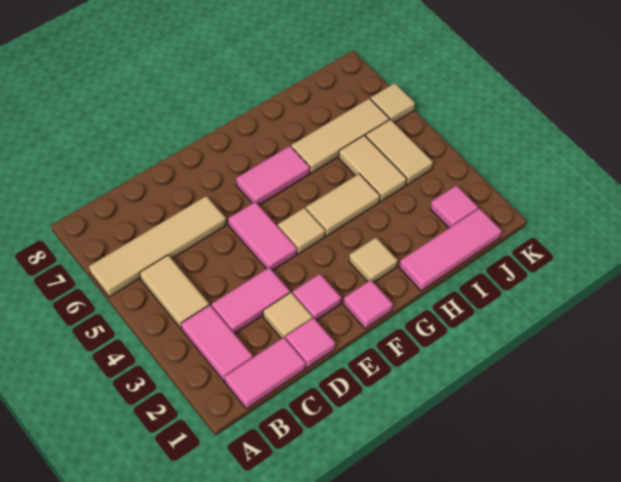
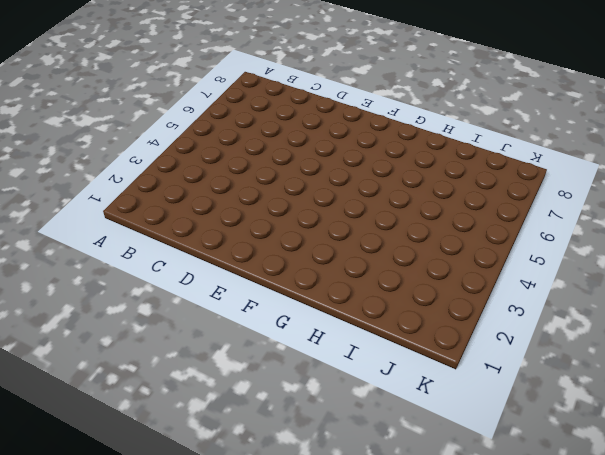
none -> tan tile A6:D6 level 1
none -> pink tile B1:C1 level 1
none -> pink tile B2:B3 level 1

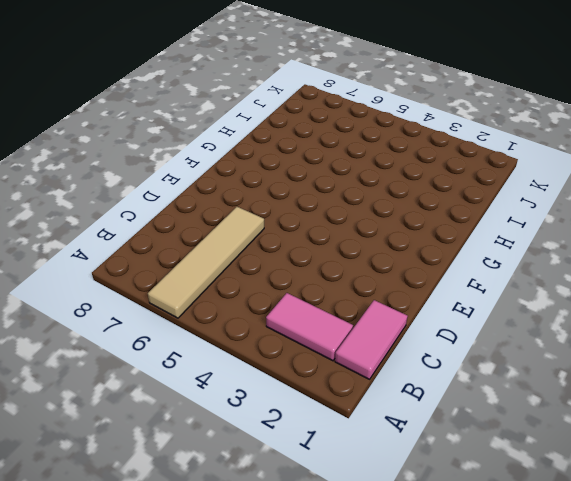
none -> tan tile B4:B5 level 1
none -> pink tile C3:D3 level 1
none -> pink tile D1 level 1

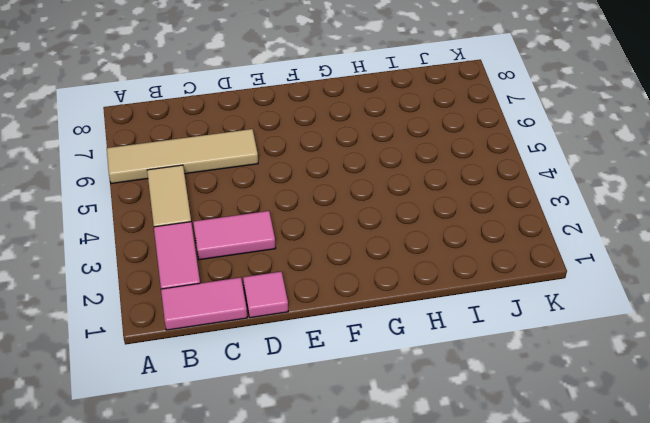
none -> tan tile D2 level 1
none -> pink tile E2 level 1
none -> pink tile E4:E5 level 1

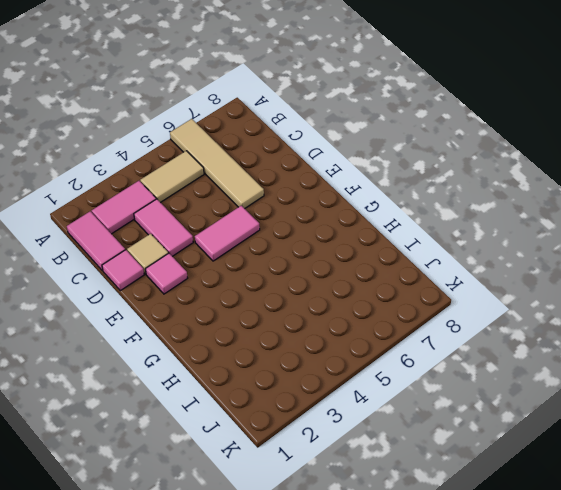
none -> pink tile F1 level 1
none -> tan tile F4 level 1
none -> pink tile F6:G6 level 1

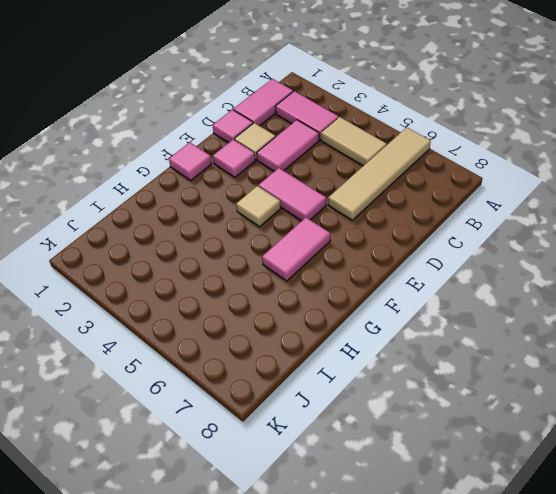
none -> tan tile G2 level 1
none -> tan tile G4:H4 level 1
none -> pink tile H1:J1 level 1

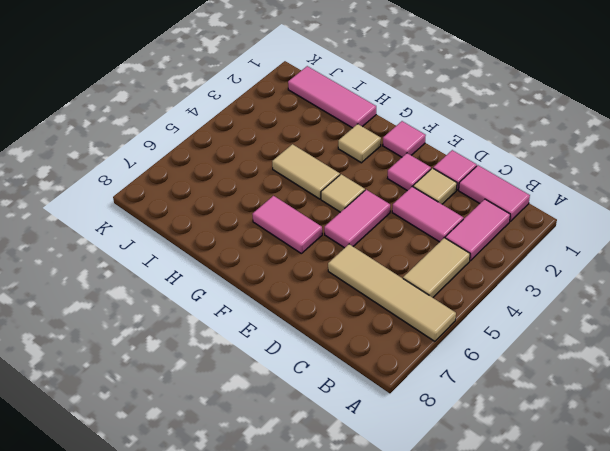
none -> tan tile H6:J6 level 1
none -> tan tile I4:I5 level 1
none -> pink tile J2 level 1

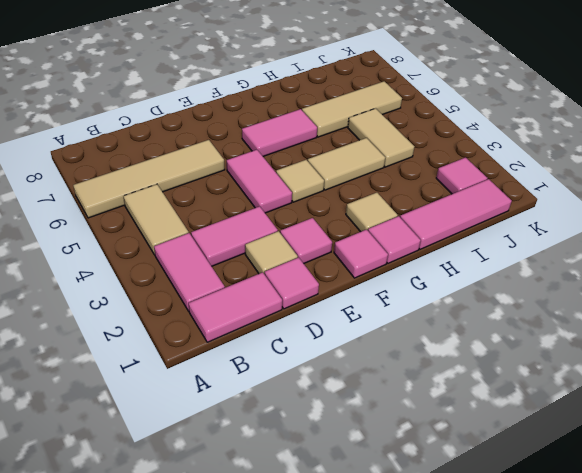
pink tile G1 level 1 -> none
none -> tan tile J4:J5 level 1
none -> tan tile K6 level 1

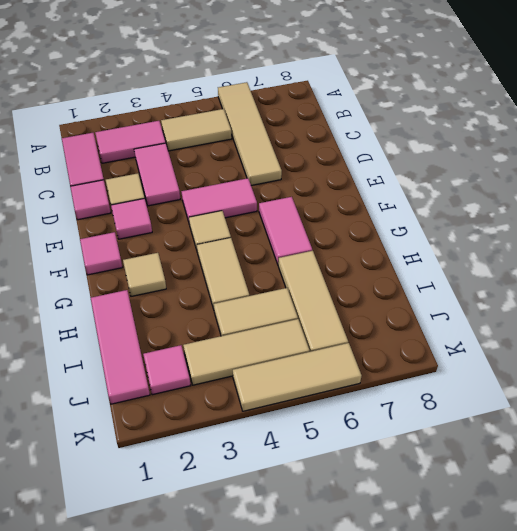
tan tile J3:J5 level 1 -> tan tile J4:J5 level 1
tan tile K4:K6 level 1 -> tan tile K6 level 1

